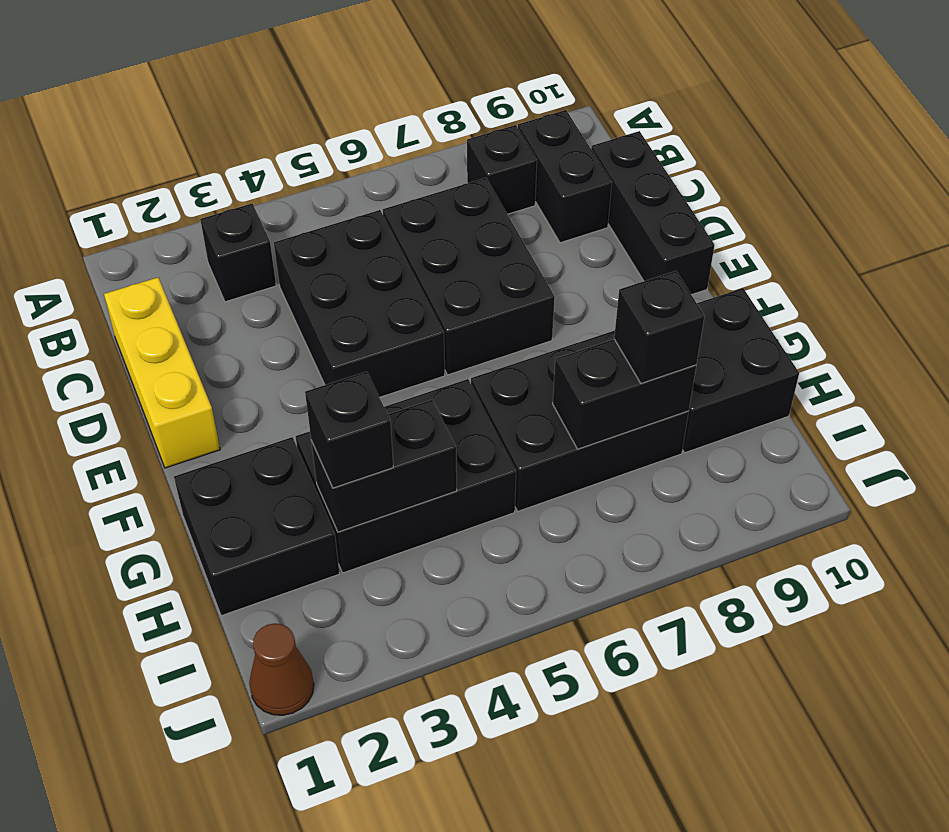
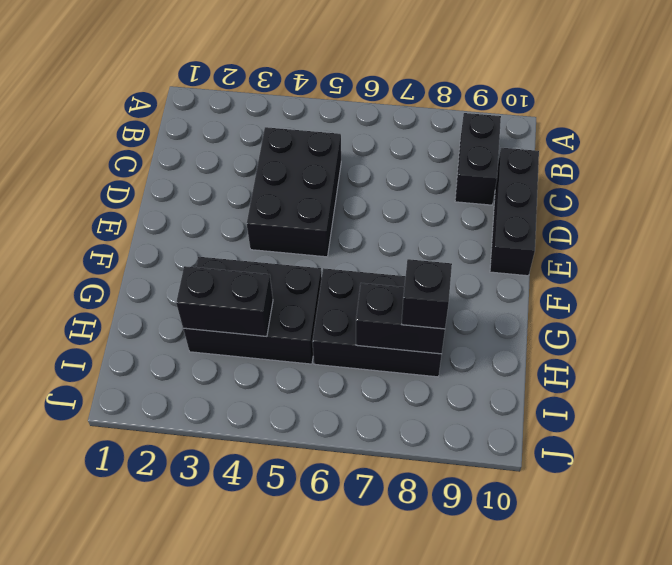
none -> black brick B3 level 1
none -> black brick B8 level 1
none -> yellow brick C1:E1 level 1

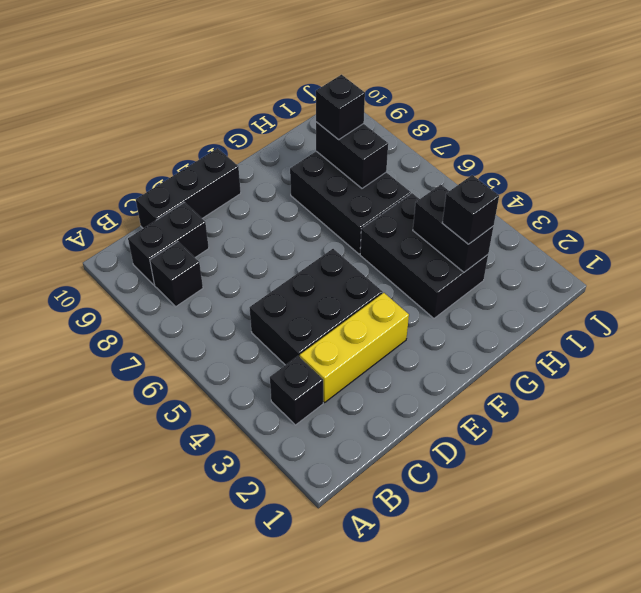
yellow brick C3:E3 level 1 -> yellow brick C1:E1 level 1
none -> black brick C6:E7 level 1
none -> black brick G1:H2 level 1
none -> black brick G9:H10 level 1

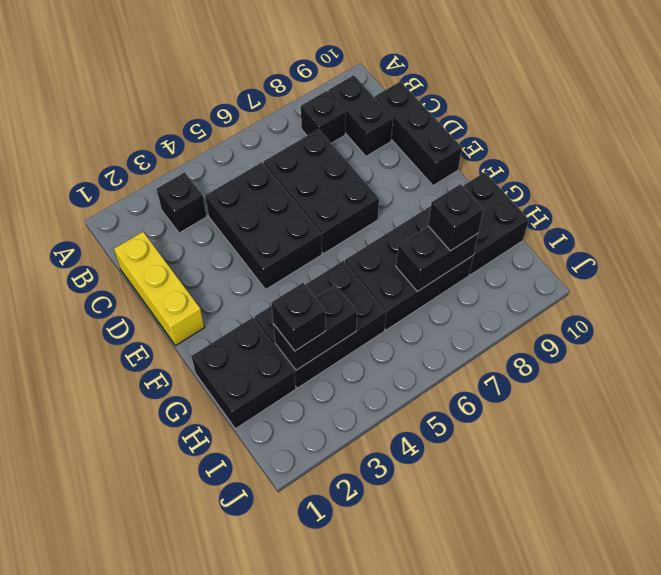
none -> brown cone J1 level 1

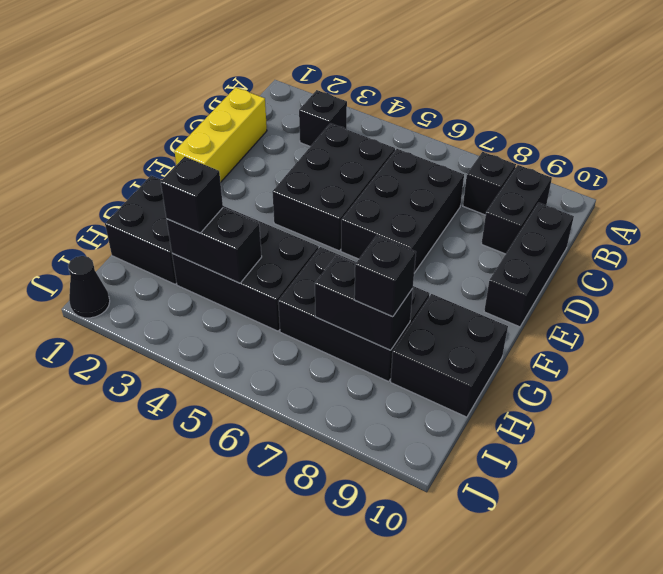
black cone J1 level 1 -> brown cone J1 level 1

